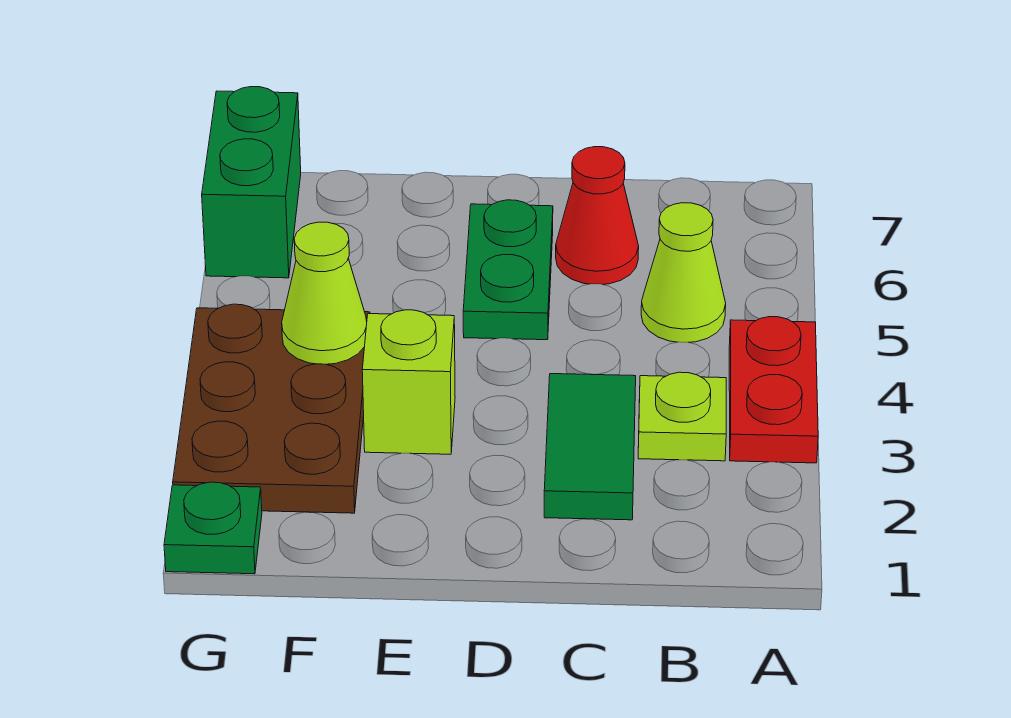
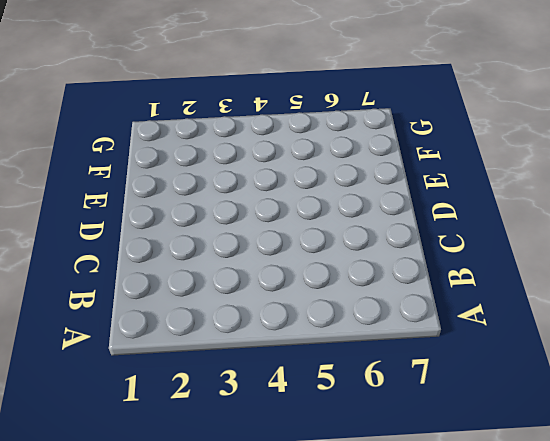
none -> red plate A3:A4 level 1
none -> lime plate B3 level 1

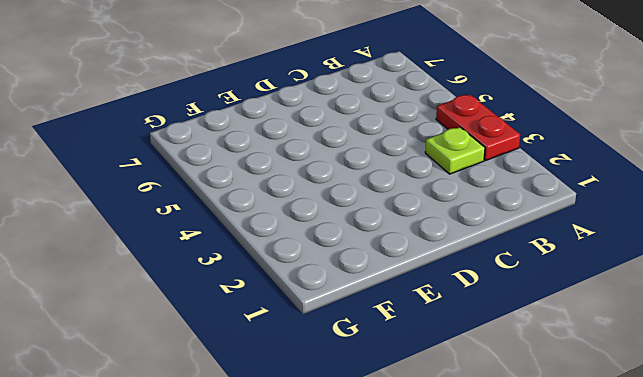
none -> lime cone B5 level 1
none -> green tile C2:C3 level 1

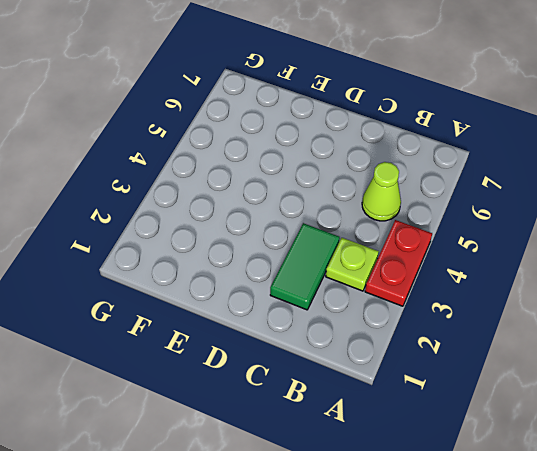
none -> red cone C6 level 1
none -> green plate D5:D6 level 1

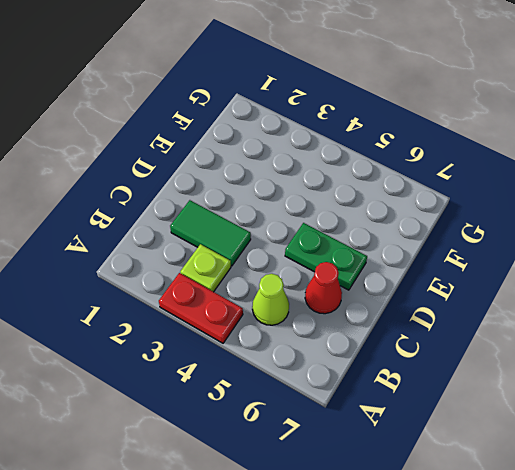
none -> lime brick E3 level 1
none -> brown plate F2:G4 level 1

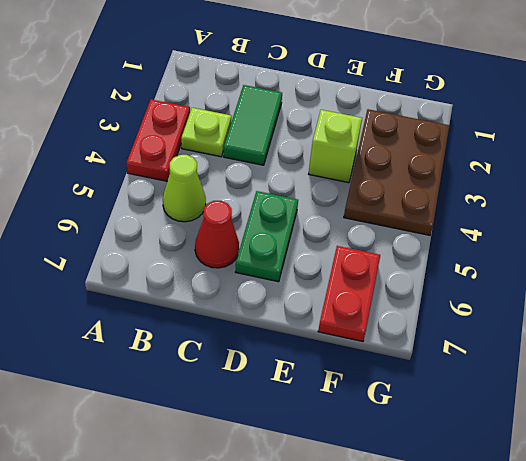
red plate F6:F7 level 1 -> none
none -> green plate G1 level 1
none -> green brick G6:G7 level 1

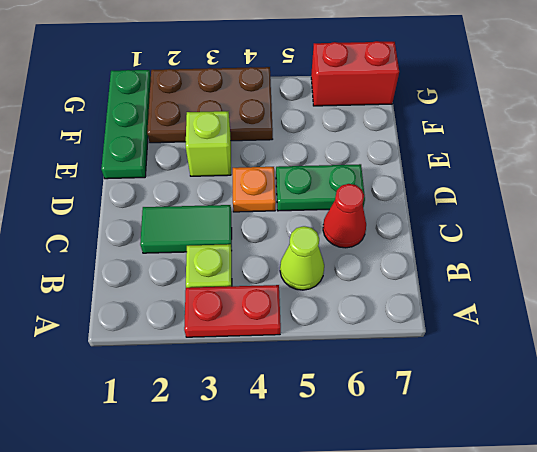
orange plate D4 level 1 -> none
green plate E1:G1 level 1 -> green plate G1 level 1
red brick G6:G7 level 1 -> green brick G6:G7 level 1
none -> lime cone F4 level 2

